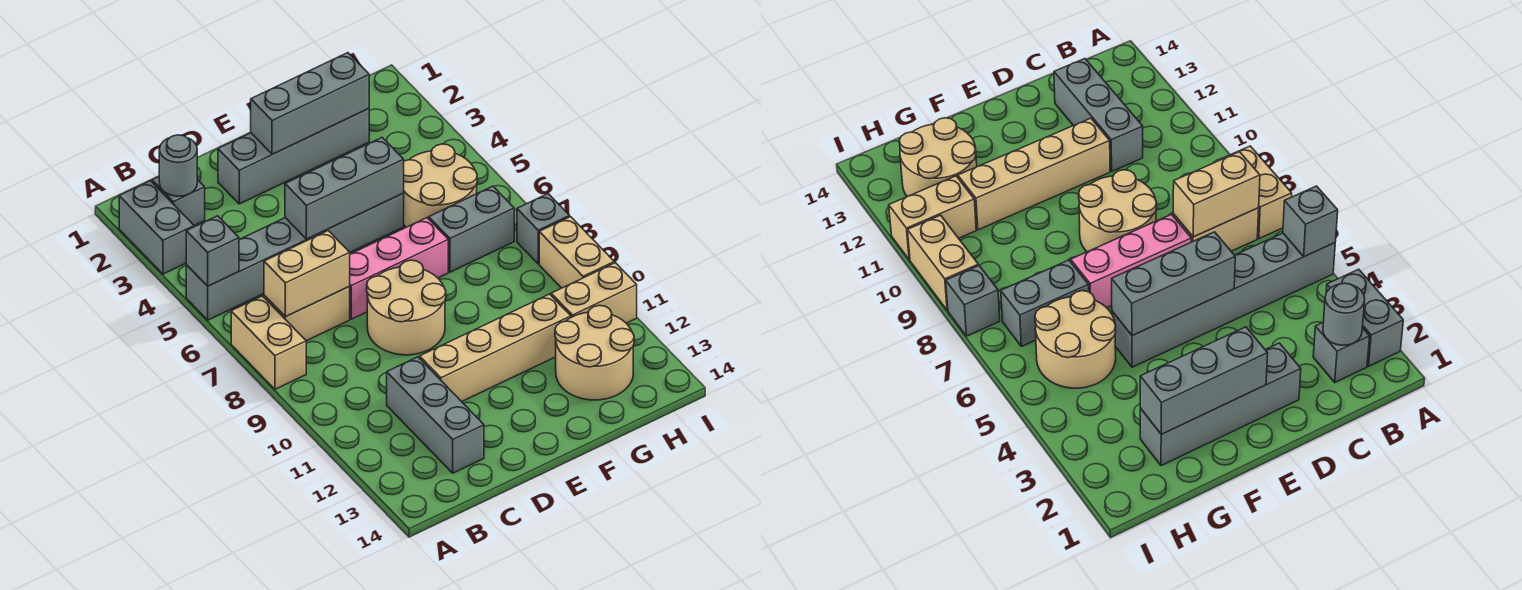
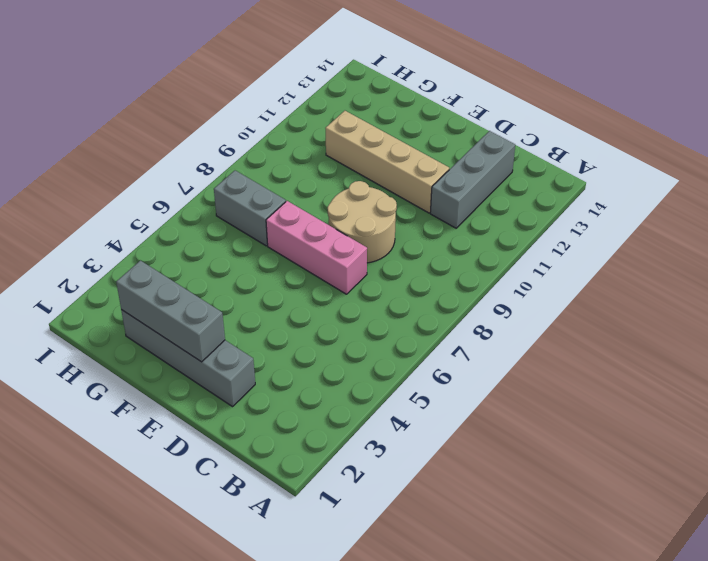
none -> grey brick A2:A3 level 1
none -> grey brick A5:F5 level 1
none -> tan brick A7:A8 level 1

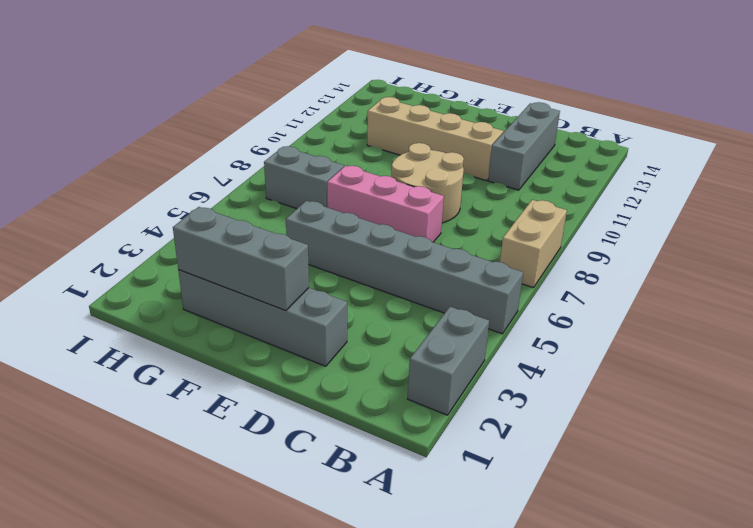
none -> grey brick B2 level 1
none -> tan brick B7:C7 level 1
none -> tan round brick G5:H6 level 1

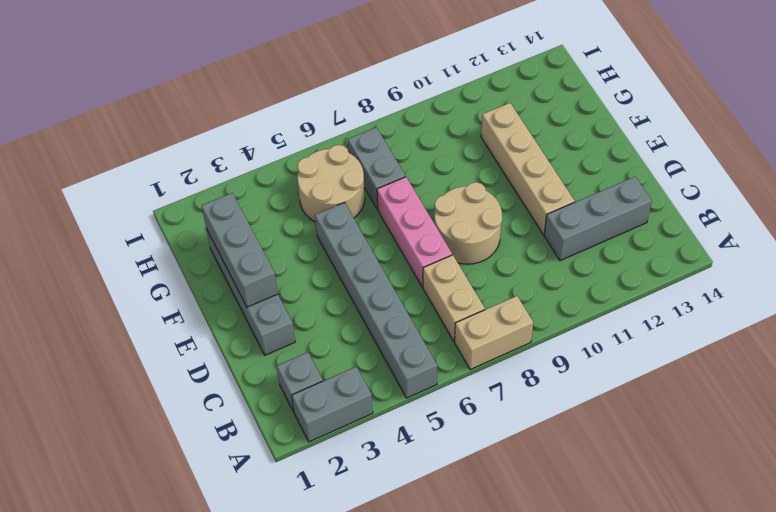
none -> tan round brick G12:H13 level 1
none -> tan brick H11:I11 level 1
none -> grey brick I8 level 1

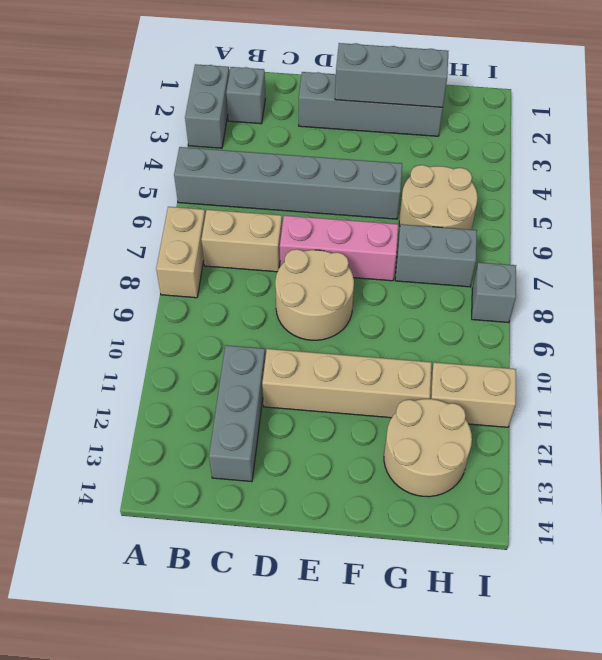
none -> tan brick I9:I10 level 1
none -> grey brick A5 level 2
none -> grey round brick B2 level 2

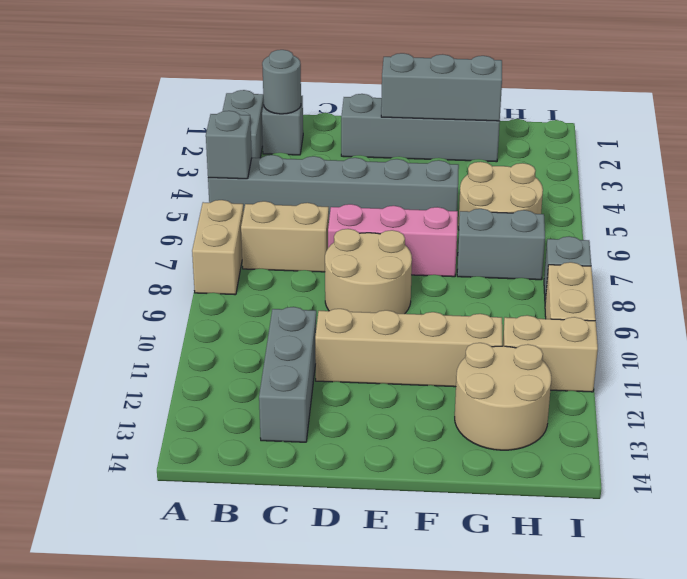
none -> tan brick B7:C7 level 2
none -> grey brick D5:F5 level 2

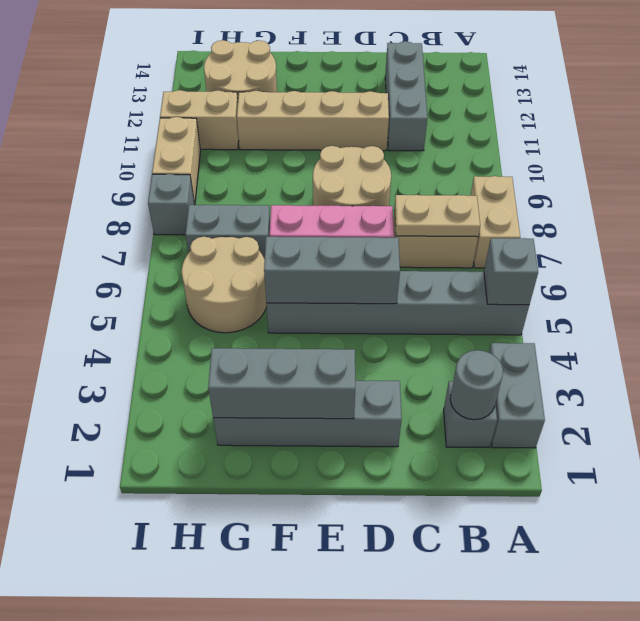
tan plate B7:C7 level 2 -> tan brick B7:C7 level 2

